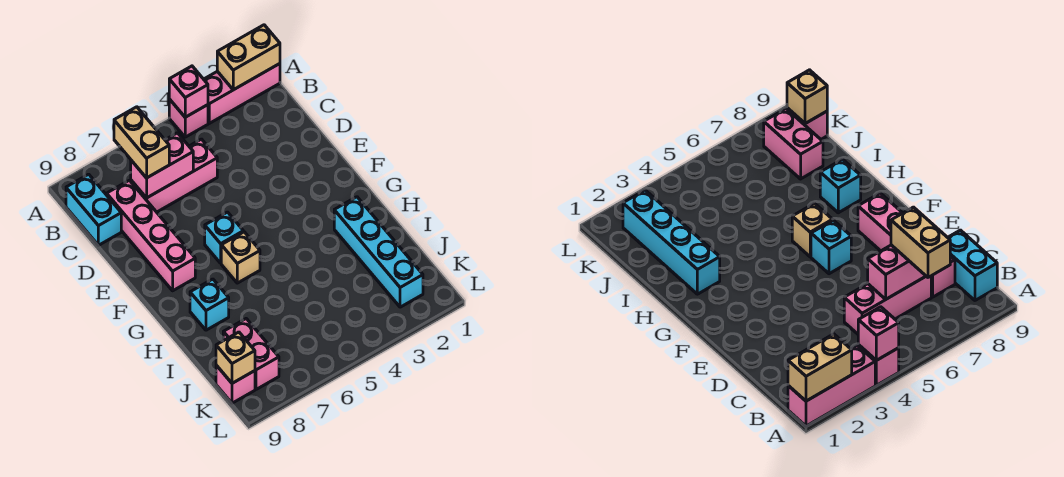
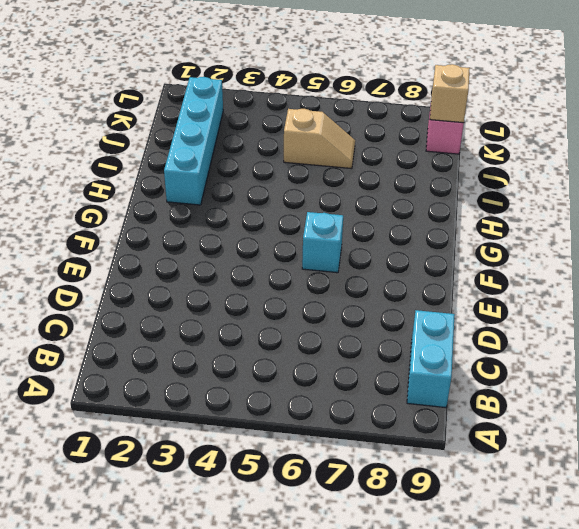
tan slope J5:J6 level 1 top 5 -> none
none -> pink brick A1:A3 level 1
none -> pink brick A4 level 1
none -> pink brick C5:C7 level 1

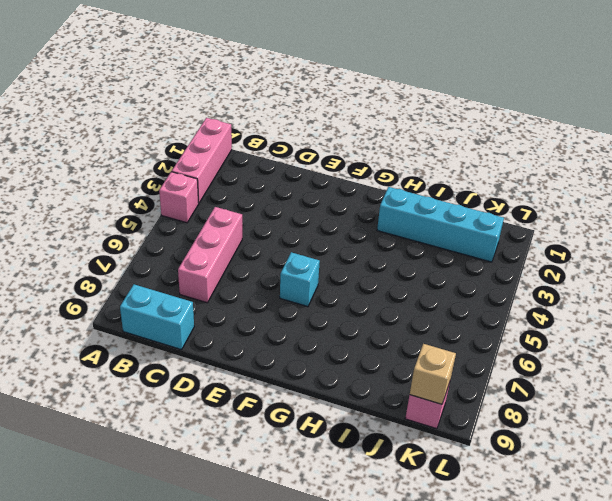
none -> pink brick C8:F8 level 1
none -> tan brick G6 level 1
none -> cyan brick H8 level 1

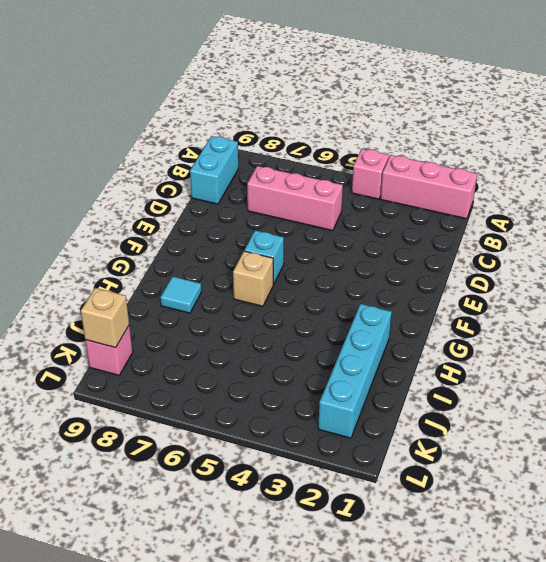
cyan tile H8 level 1 -> cyan brick H8 level 1
none -> pink brick C8:F8 level 1
none -> pink brick J8:K8 level 1
none -> tan brick A1:A2 level 2

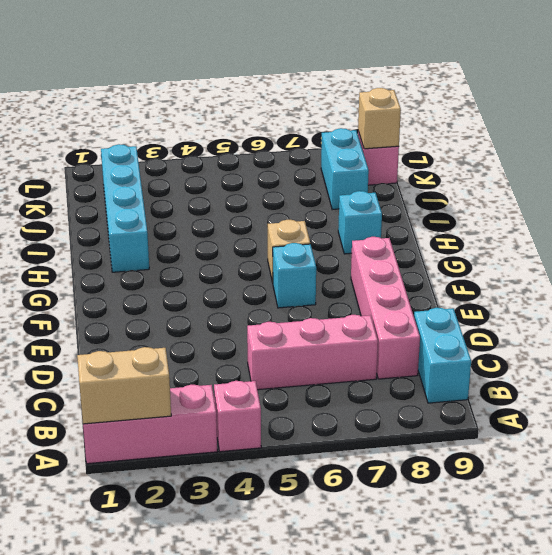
cyan brick J8:K8 level 1 -> pink brick J8:K8 level 1
none -> pink brick A4 level 2
none -> pink brick C6:C7 level 2
none -> tan brick B7:C7 level 3

